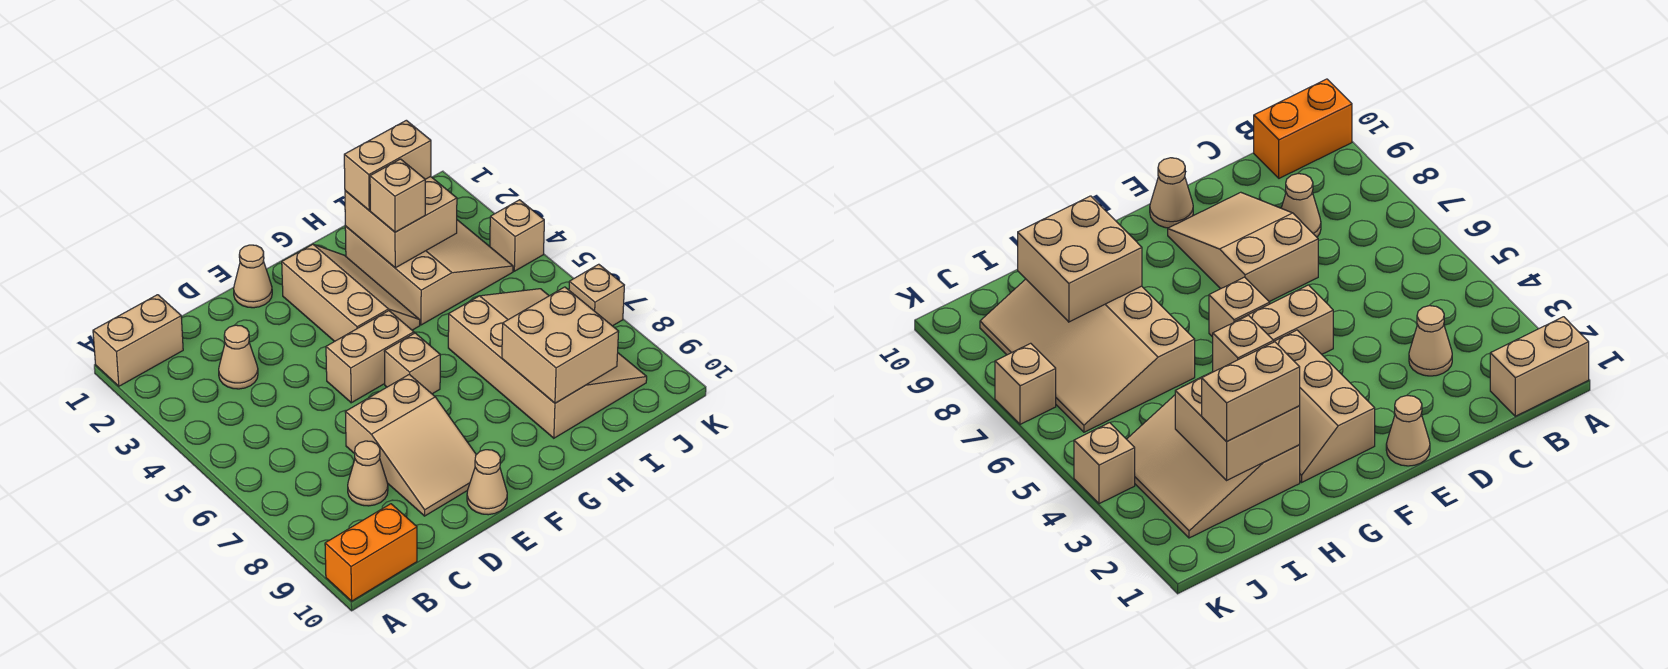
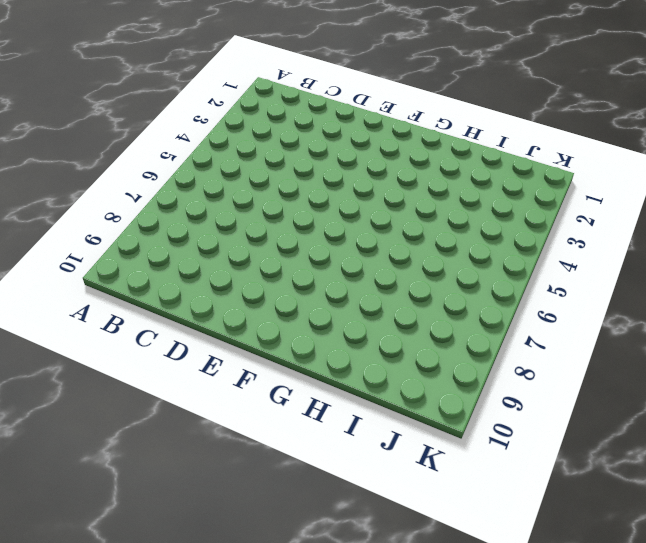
none -> tan brick A1:B1 level 1
none -> orange brick A10:B10 level 1
none -> tan cone C3 level 1

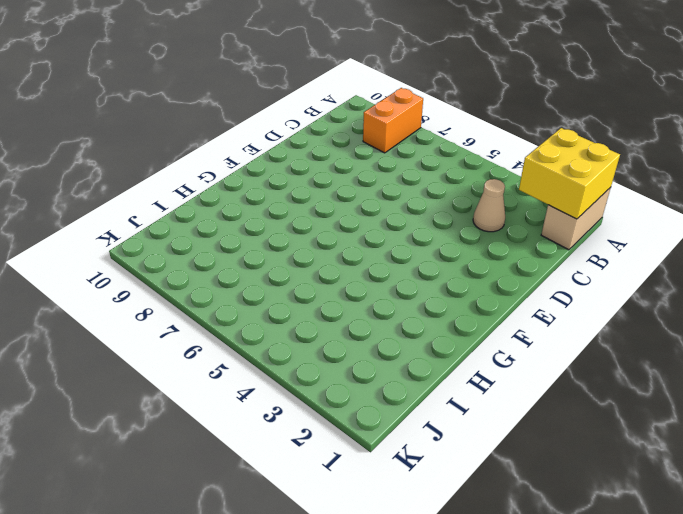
yellow brick A1:B2 level 2 -> none
orange brick A8:B8 level 1 -> orange brick A10:B10 level 1
none -> tan cone C8 level 1
none -> tan slope D7:E9 level 1 top 7
none -> tan cone E1 level 1

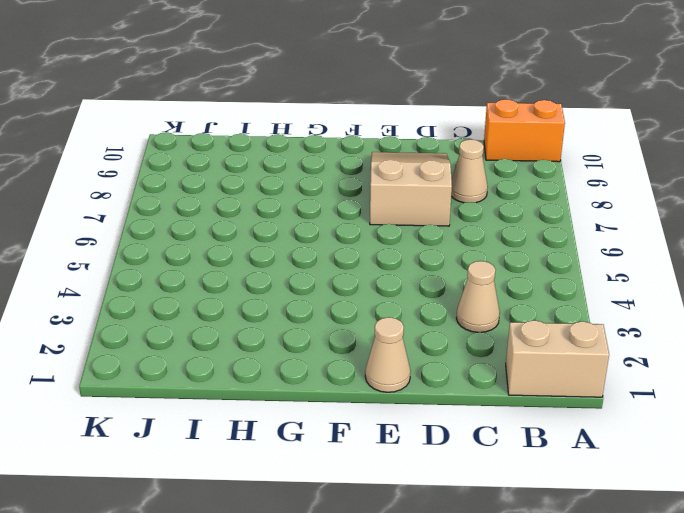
none -> tan brick E5:F5 level 1
none -> tan cone E10 level 1
none -> tan slope F2:G4 level 1 top F

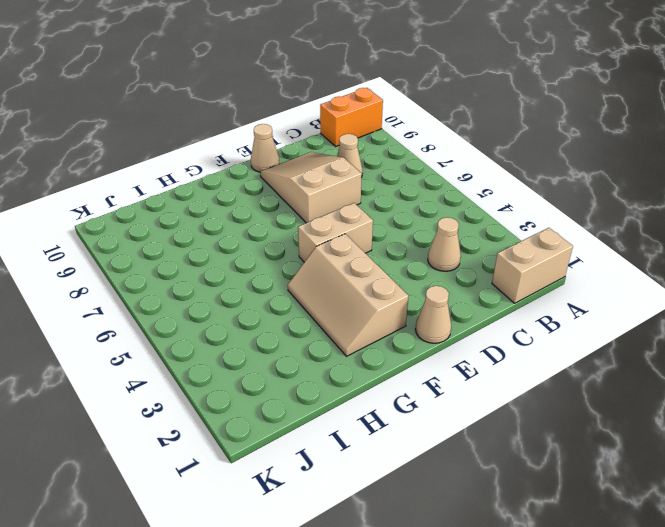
none -> tan brick F6 level 1
none -> tan slope H2:J4 level 1 top H
none -> tan slope H6:J9 level 1 top H

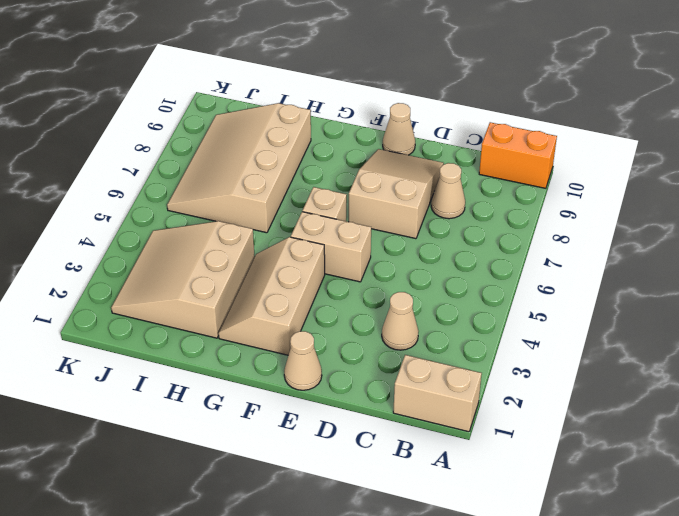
none -> tan brick K4 level 1
none -> tan brick K7 level 1
none -> tan brick H2:I3 level 2

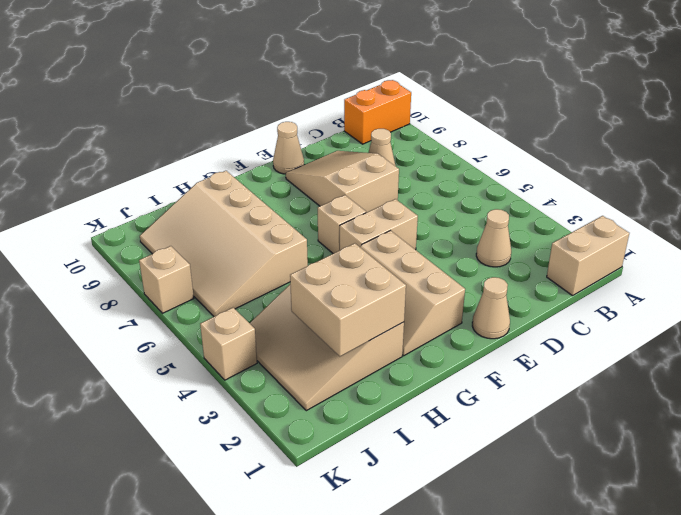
none -> tan brick H8:I9 level 2
none -> tan brick H2:I2 level 3
none -> tan brick H3 level 3

